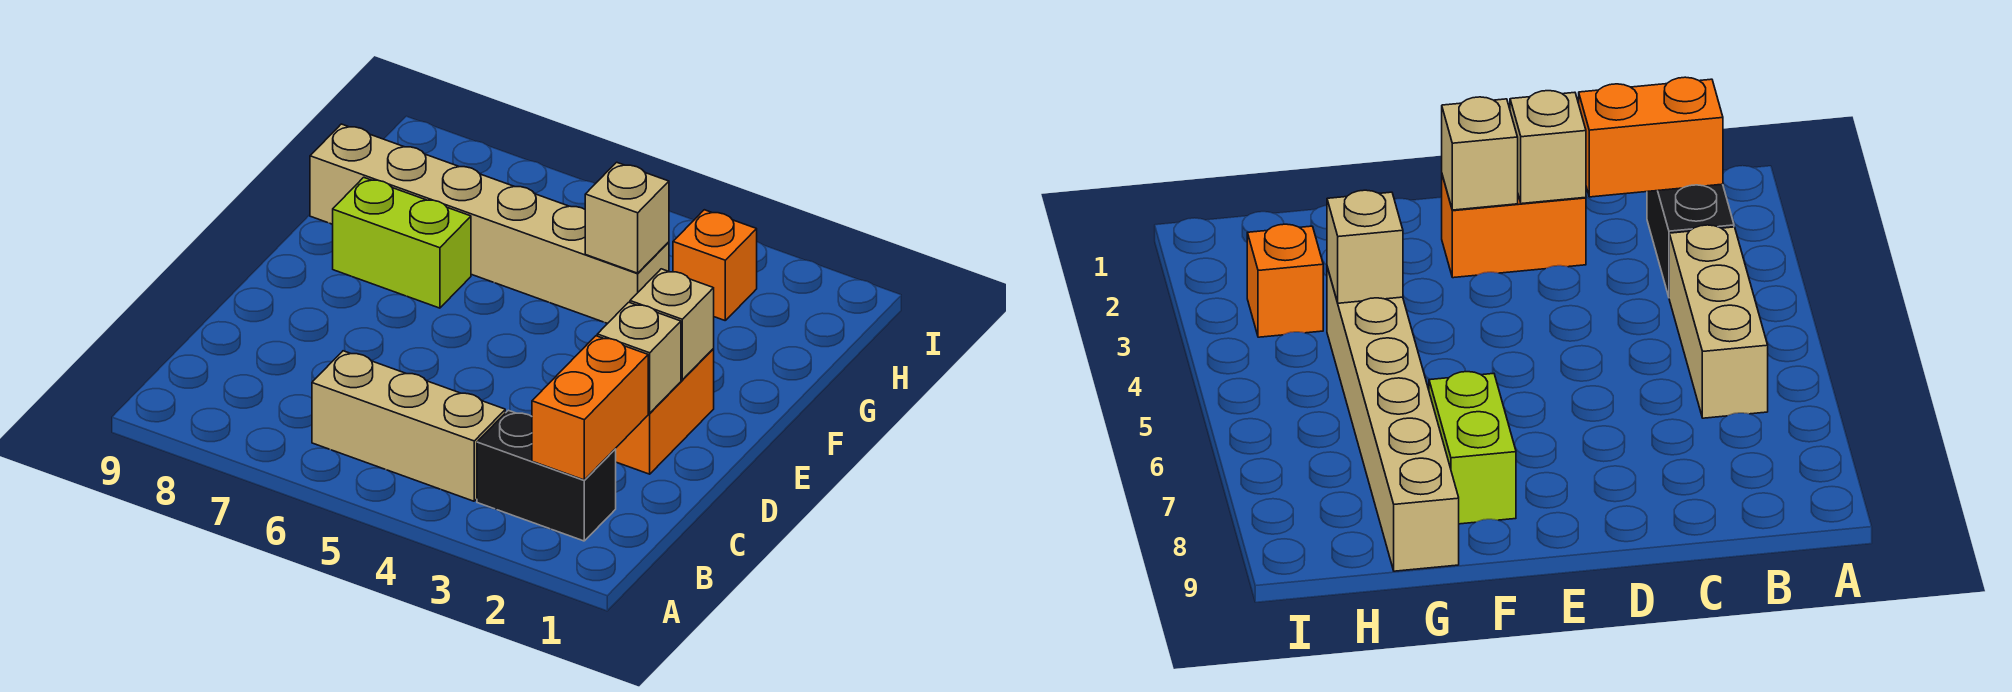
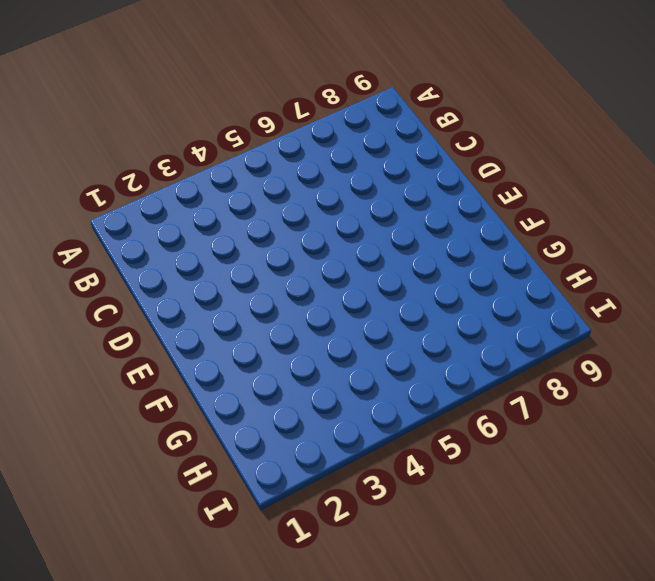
none -> black brick B2:B3 level 1
none -> tan brick B4:B6 level 1

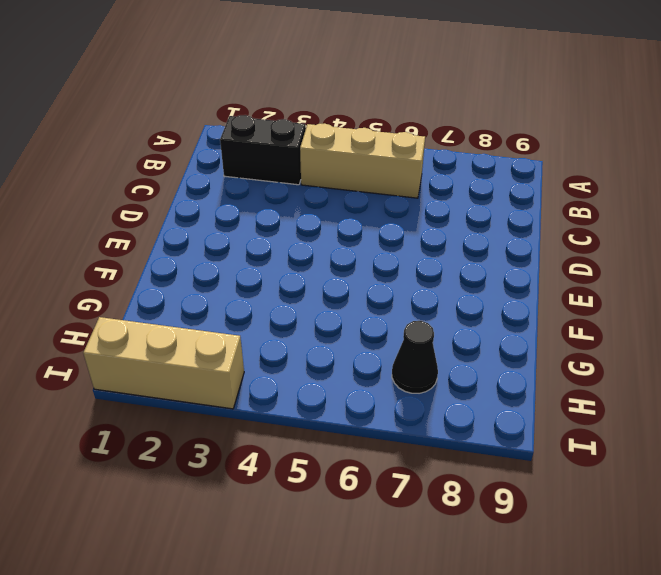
black cone H7 level 1 -> none
tan brick I1:I3 level 1 -> none
none -> orange brick D2:E2 level 1
none -> lime brick F7:F8 level 1

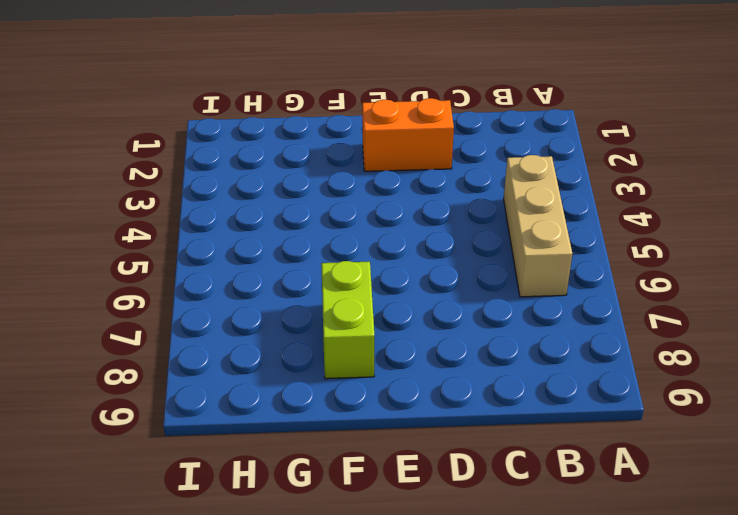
none -> black brick B2:B3 level 1
none -> tan brick G4:G9 level 1

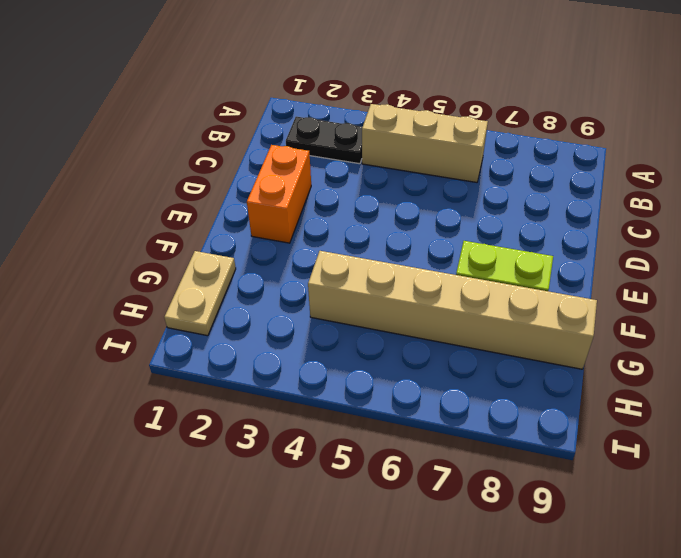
black plate B2:B3 level 1 -> black brick B2:B3 level 1
tan plate G1:H1 level 1 -> none
none -> orange brick H3 level 1
none -> orange brick B2:C2 level 2

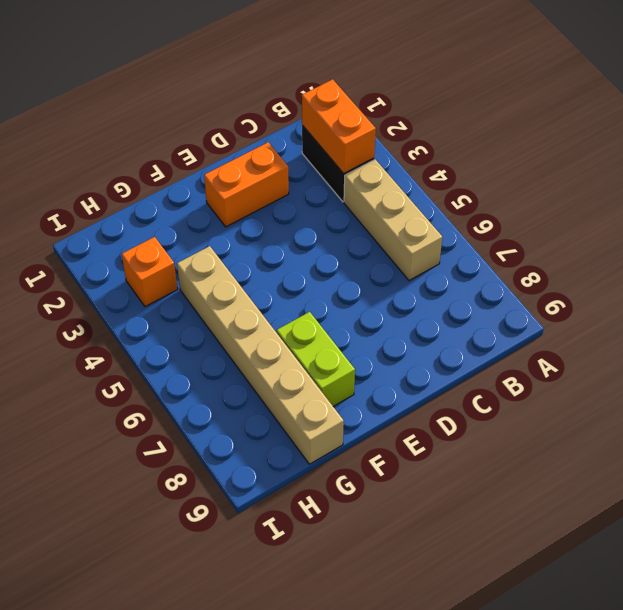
orange brick B2:B3 level 2 -> orange brick B2:C2 level 2
none -> tan brick D2 level 2
none -> tan brick E2 level 2

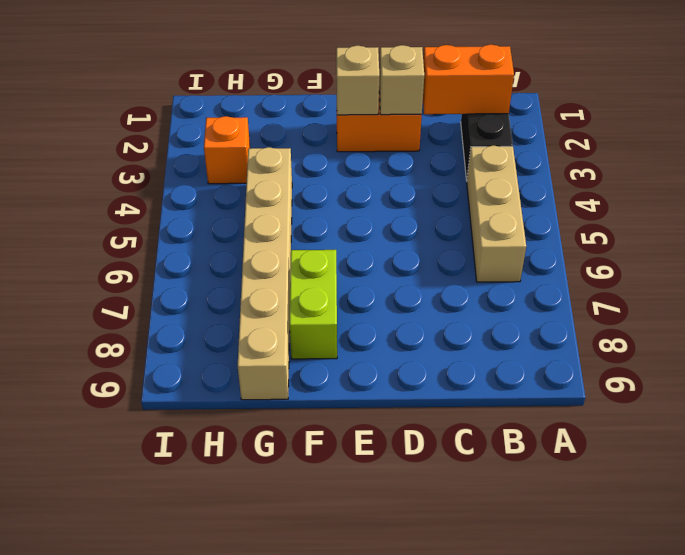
none -> tan brick G4 level 2

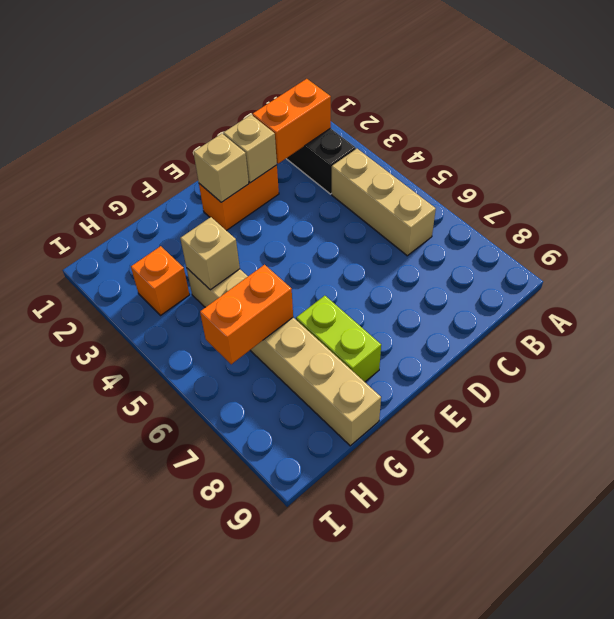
orange brick G6:H6 level 2 -> none

